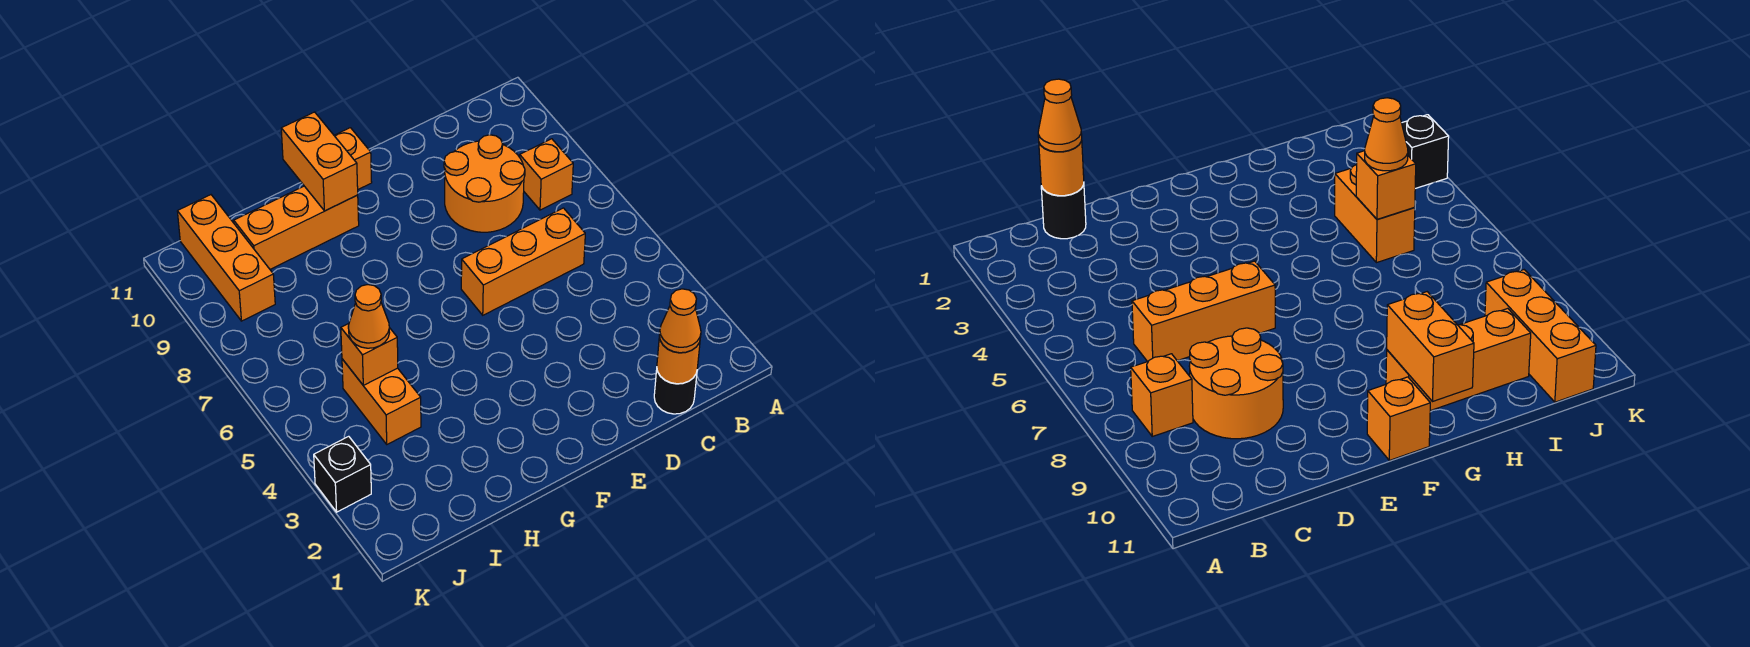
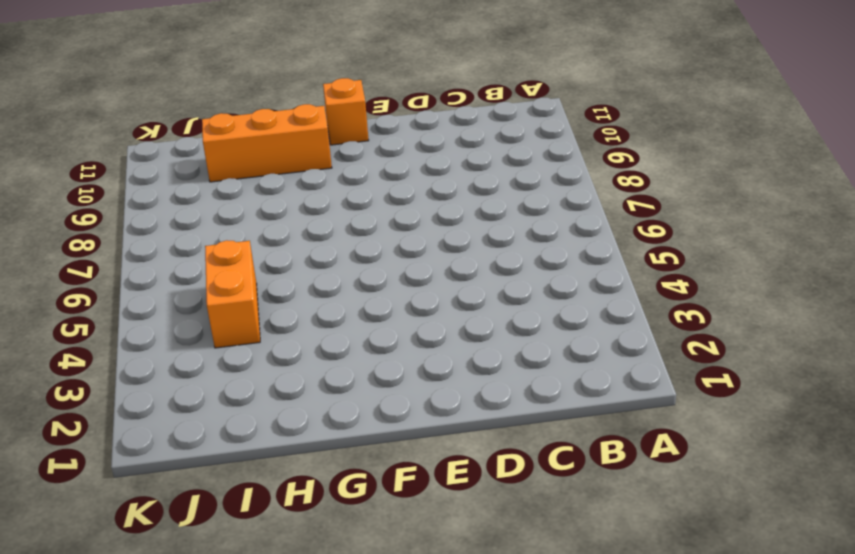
none -> orange brick B8 level 1
none -> black round brick C1 level 1
none -> orange brick C6:E6 level 1

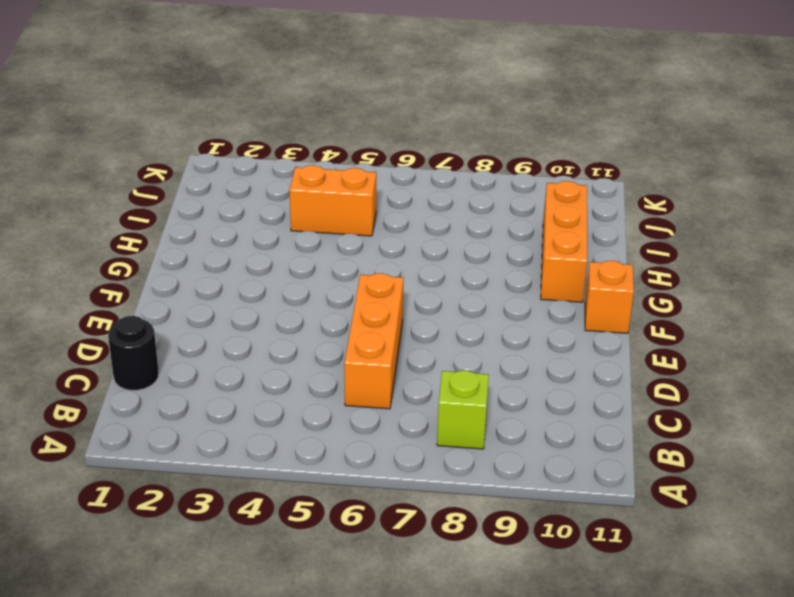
lime brick B8 level 1 -> orange brick B8 level 1
none -> orange round brick C8:D9 level 1
none -> orange brick J9:J11 level 1
none -> black brick K3 level 1

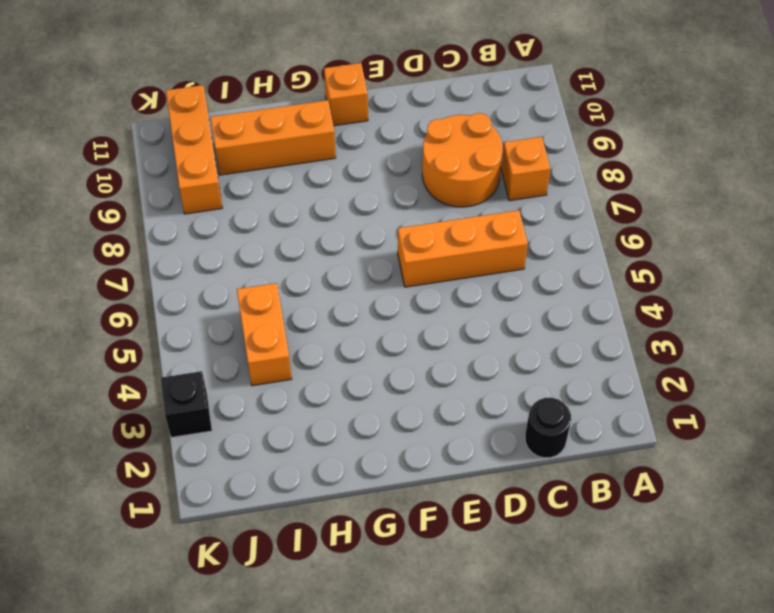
none -> orange round brick C1 level 2
none -> orange brick G10:G11 level 2
none -> orange brick I5 level 2

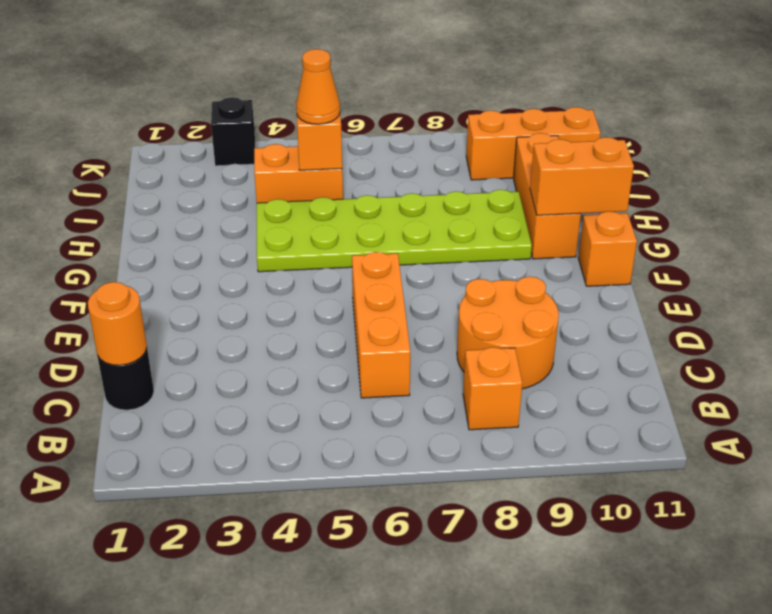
lime plate G4:H9 level 1 -> none
none -> orange cone C1 level 3

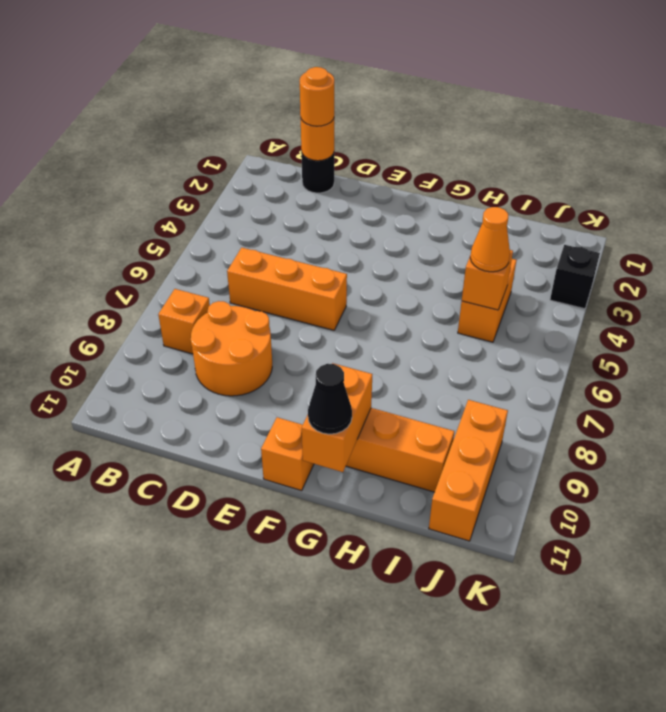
orange round brick C1 level 3 -> orange cone C1 level 3
black cone G11 level 3 -> none

